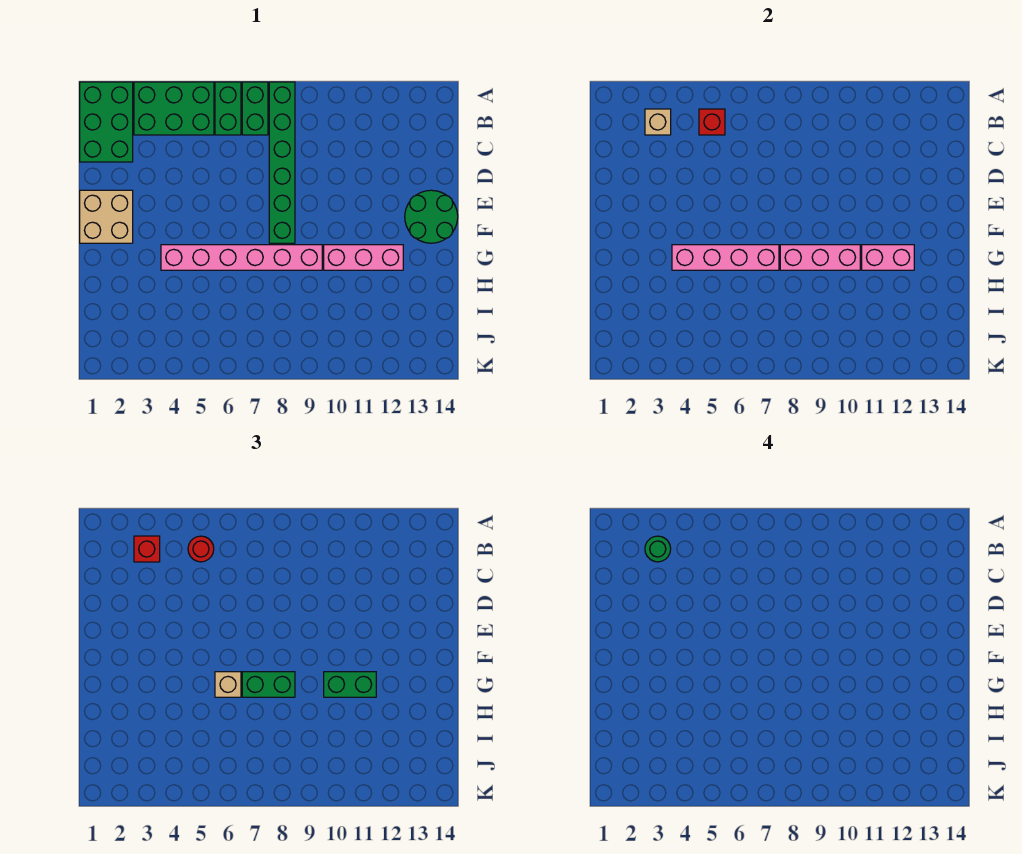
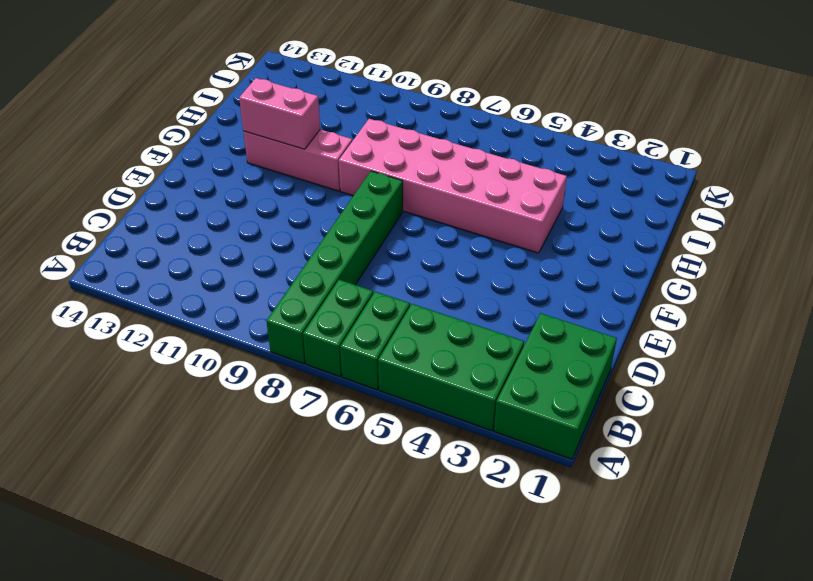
pink brick G4:H9 level 1 -> pink brick G4:G9 level 1
none -> tan brick E1:F2 level 1
none -> green round brick E13:F14 level 1
none -> tan brick B3 level 2

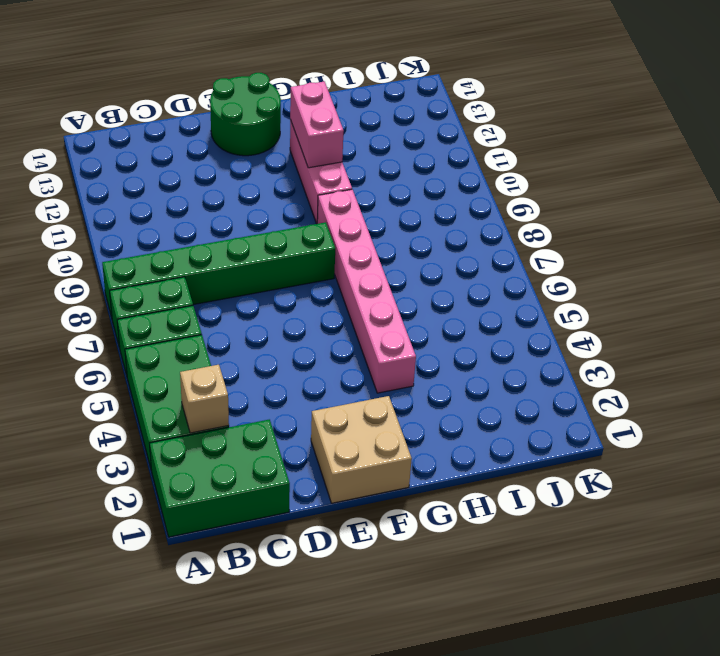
none -> red brick B5 level 2
none -> pink brick G4:G7 level 2
none -> pink brick G8:G10 level 2

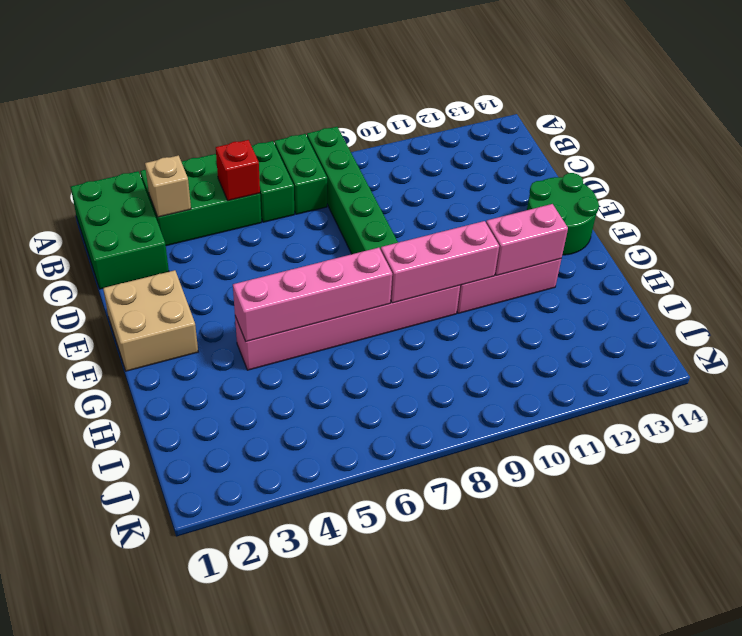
none -> red brick B3 level 3
none -> red round brick B5 level 3
none -> tan brick G6 level 3

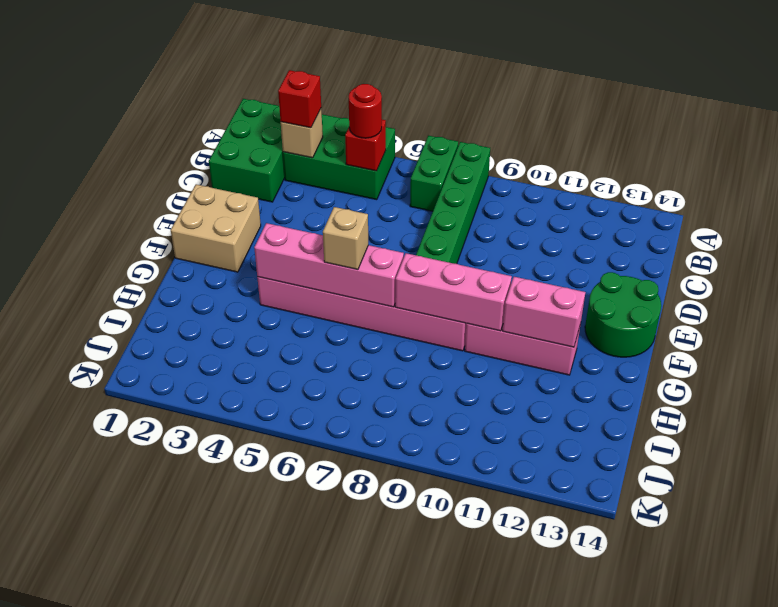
none -> green brick A6:B6 level 1
none -> green brick G7:G8 level 3
none -> green brick G10:G11 level 3

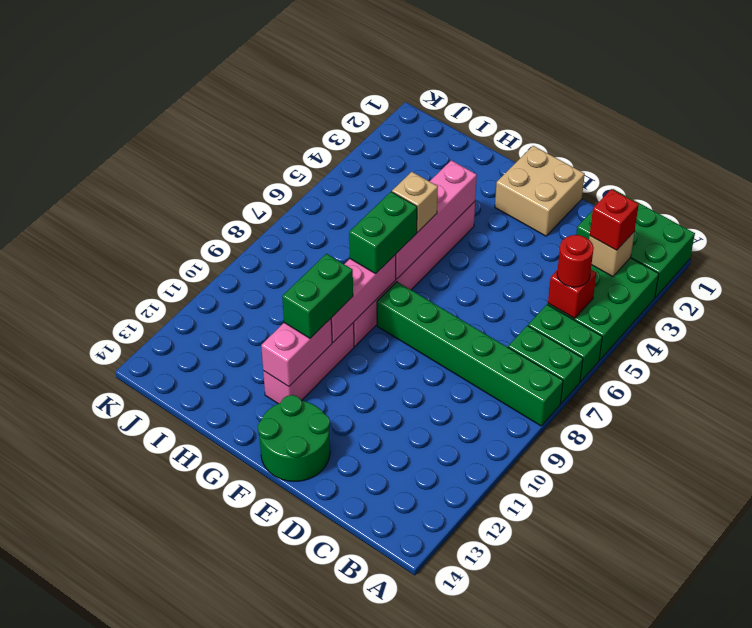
none -> green round brick B3 level 4

